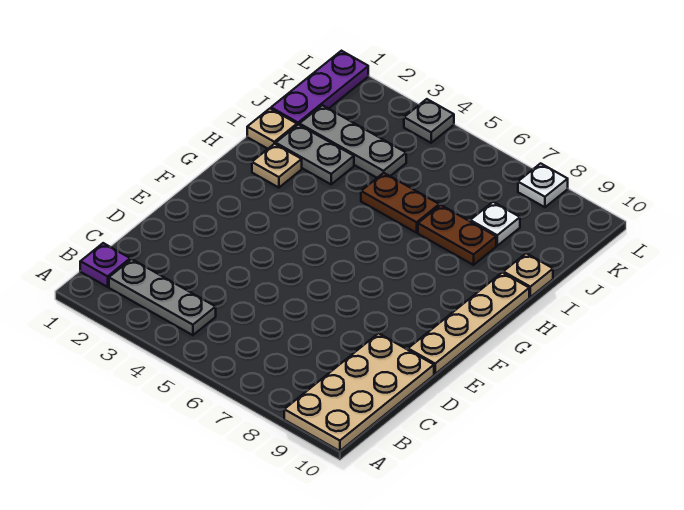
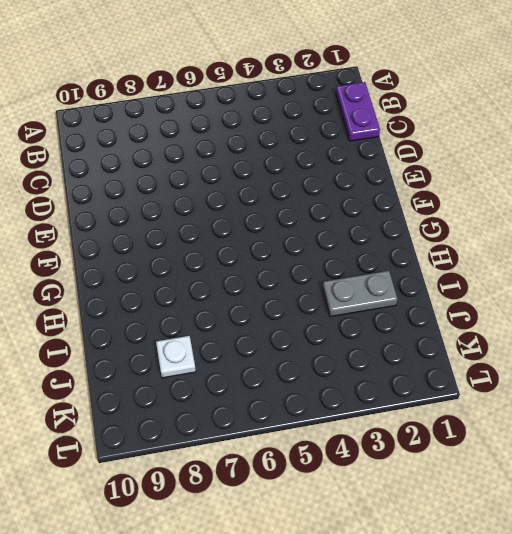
purple plate B1:C1 level 1 -> purple plate B1 level 1
none -> tan plate A9:D10 level 1
none -> grey plate B2:B4 level 1
none -> tan plate E10:H10 level 1

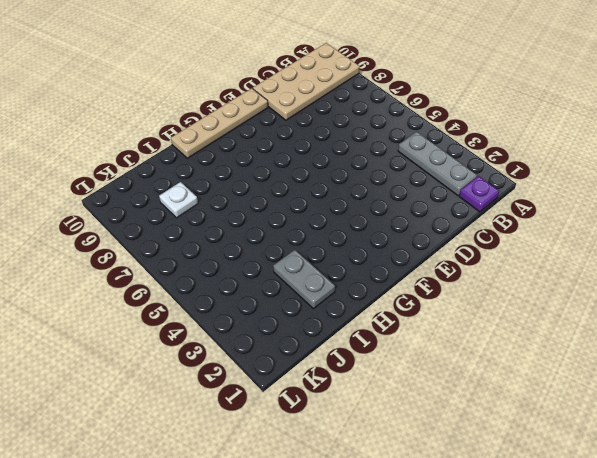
none -> tan plate H2 level 1
none -> tan plate I1 level 1
none -> brown plate I5:I6 level 1

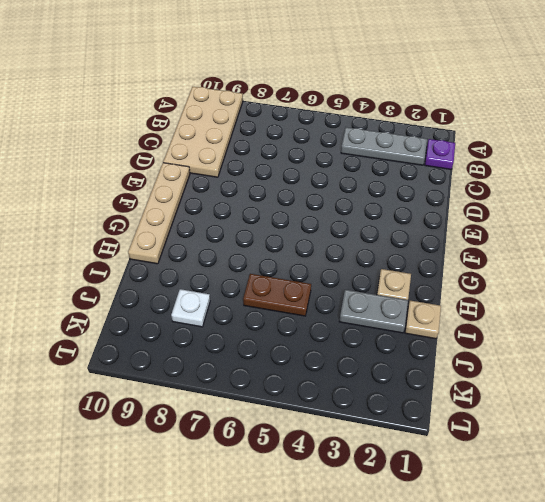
none -> brown plate I7:I8 level 1
none -> tan plate I10 level 1
none -> purple plate J1:L1 level 1

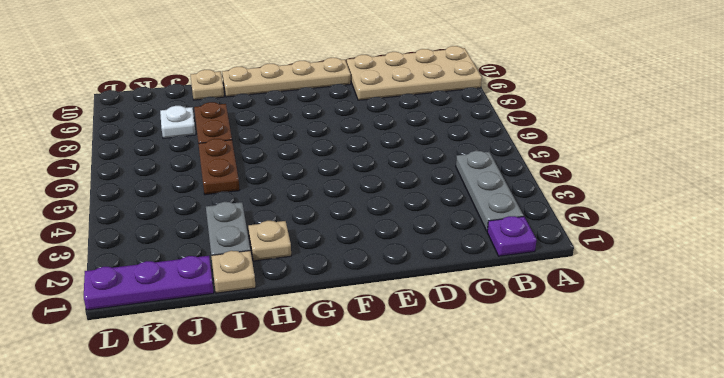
none -> grey plate J2:J4 level 1
none -> grey plate L4 level 1
none -> white plate L8 level 1

